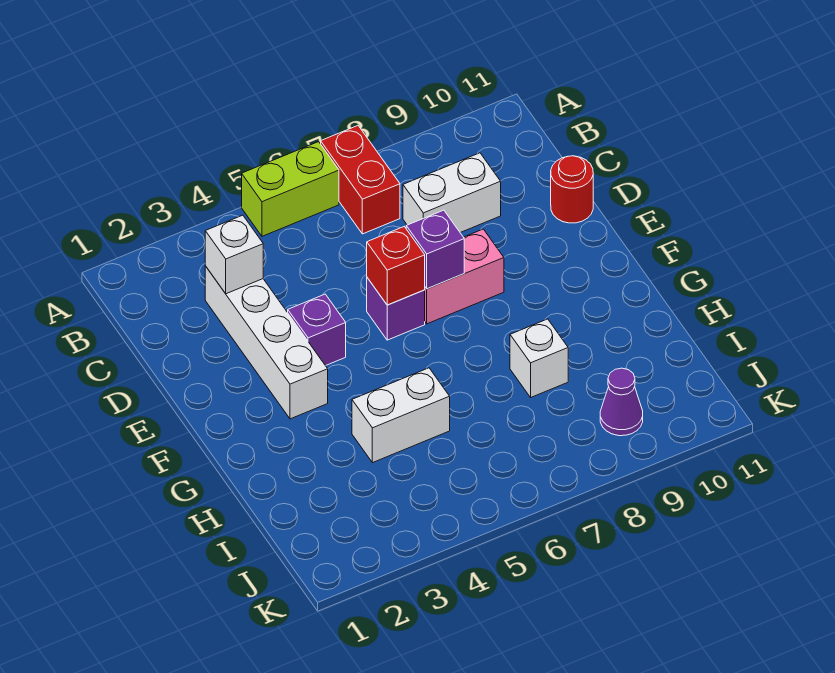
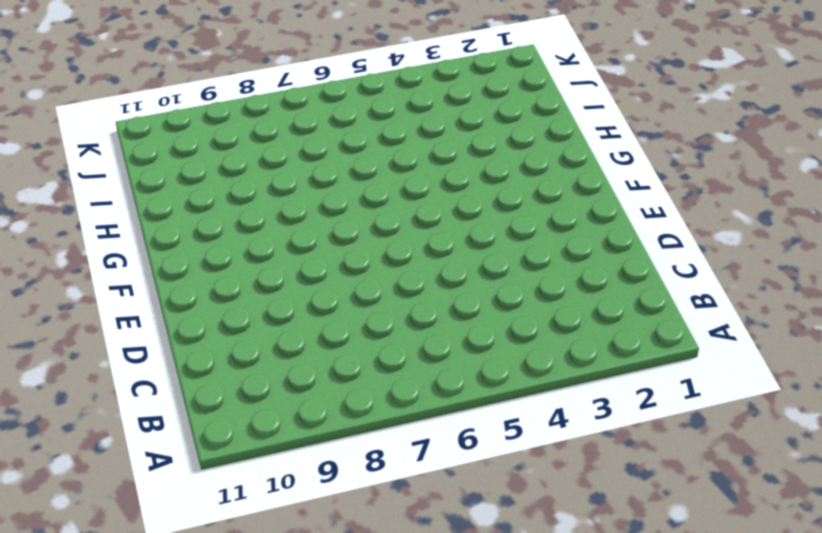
none -> lime brick A5:A6 level 1
none -> red brick A7:B7 level 1
none -> white brick C3:F3 level 1

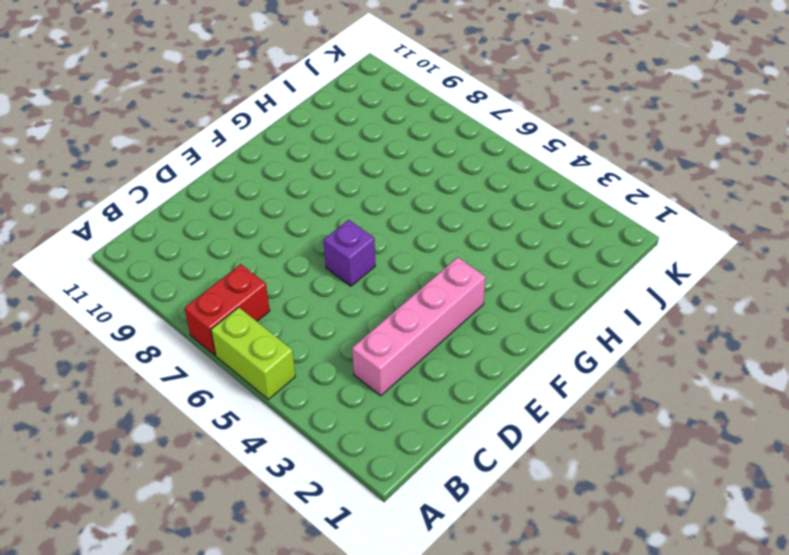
pink brick C3:F3 level 1 -> white brick C3:F3 level 1
none -> white brick C8:C9 level 1
none -> red round brick D11 level 1
none -> purple brick E4 level 1

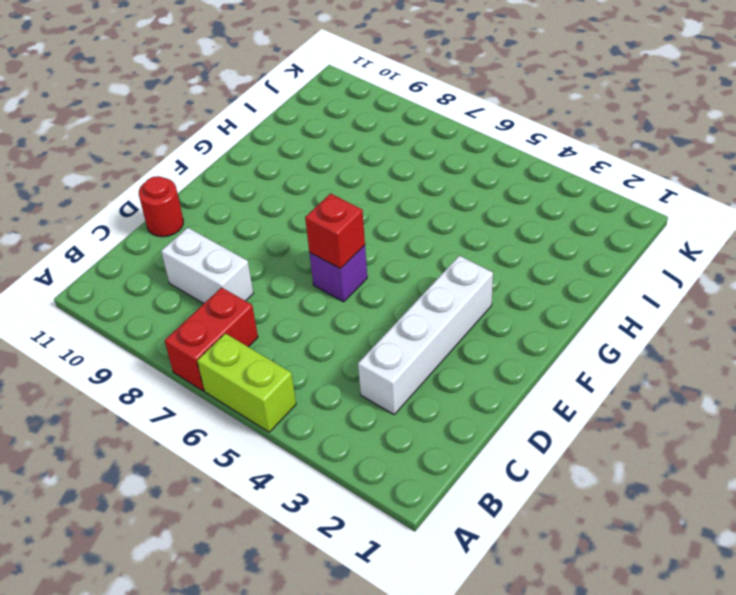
none -> purple brick E4 level 1
none -> pink brick E7:E8 level 1
none -> white brick H4:H5 level 1

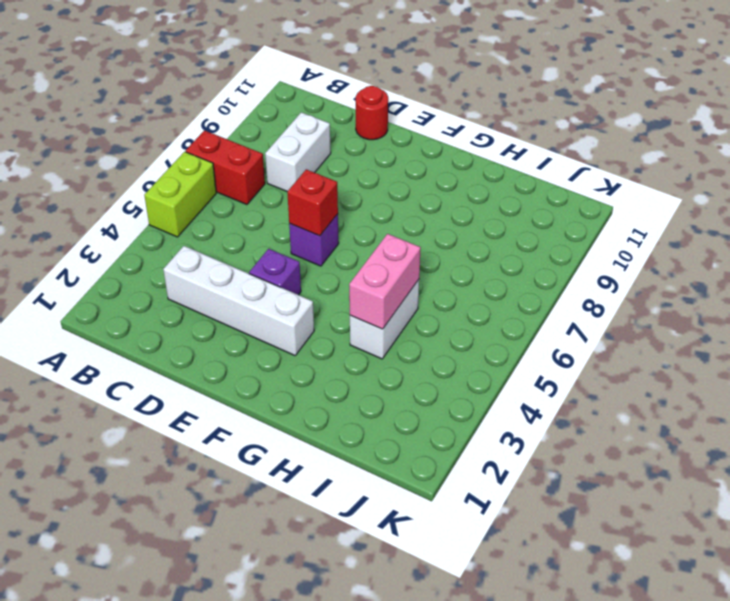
pink brick H4:H5 level 2 -> pink brick E7:E8 level 1
none -> white brick H8 level 1
none -> purple cone J9 level 1
none -> white brick C3 level 2

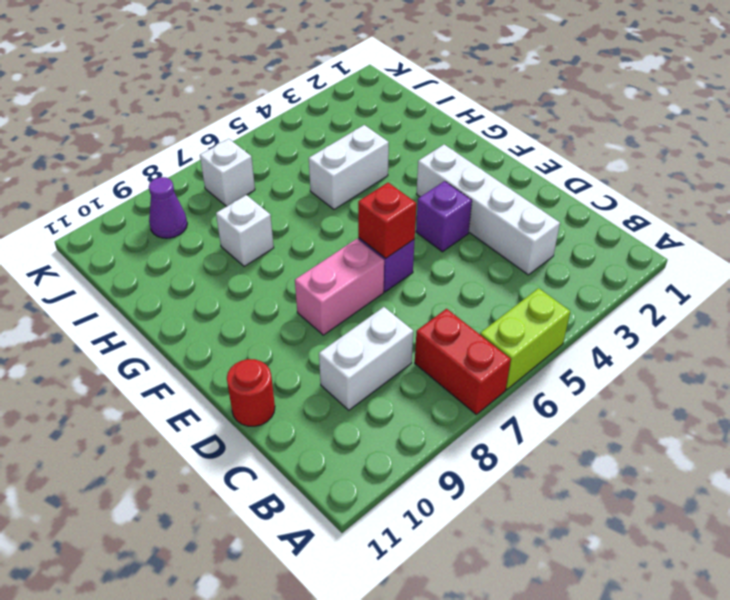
white brick J7 level 1 -> white brick C3 level 2
none -> purple brick E7 level 2

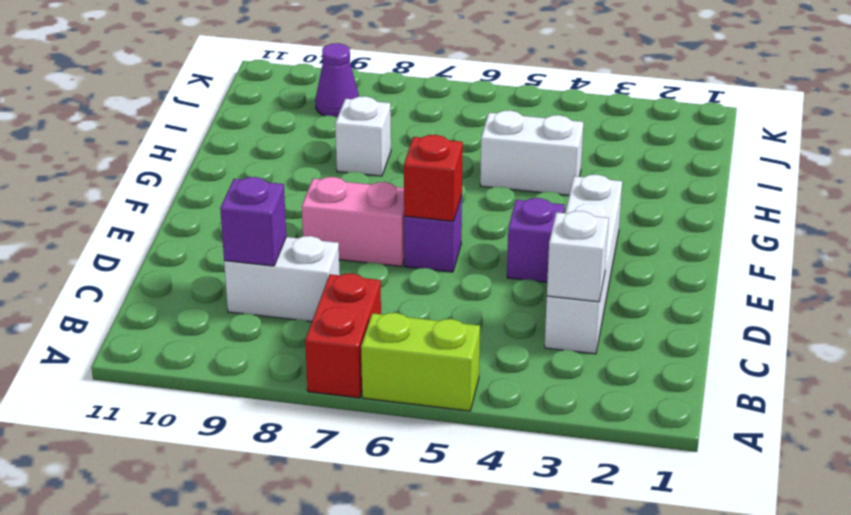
purple brick C9 level 2 -> purple brick E7 level 2
none -> red round brick D11 level 1

